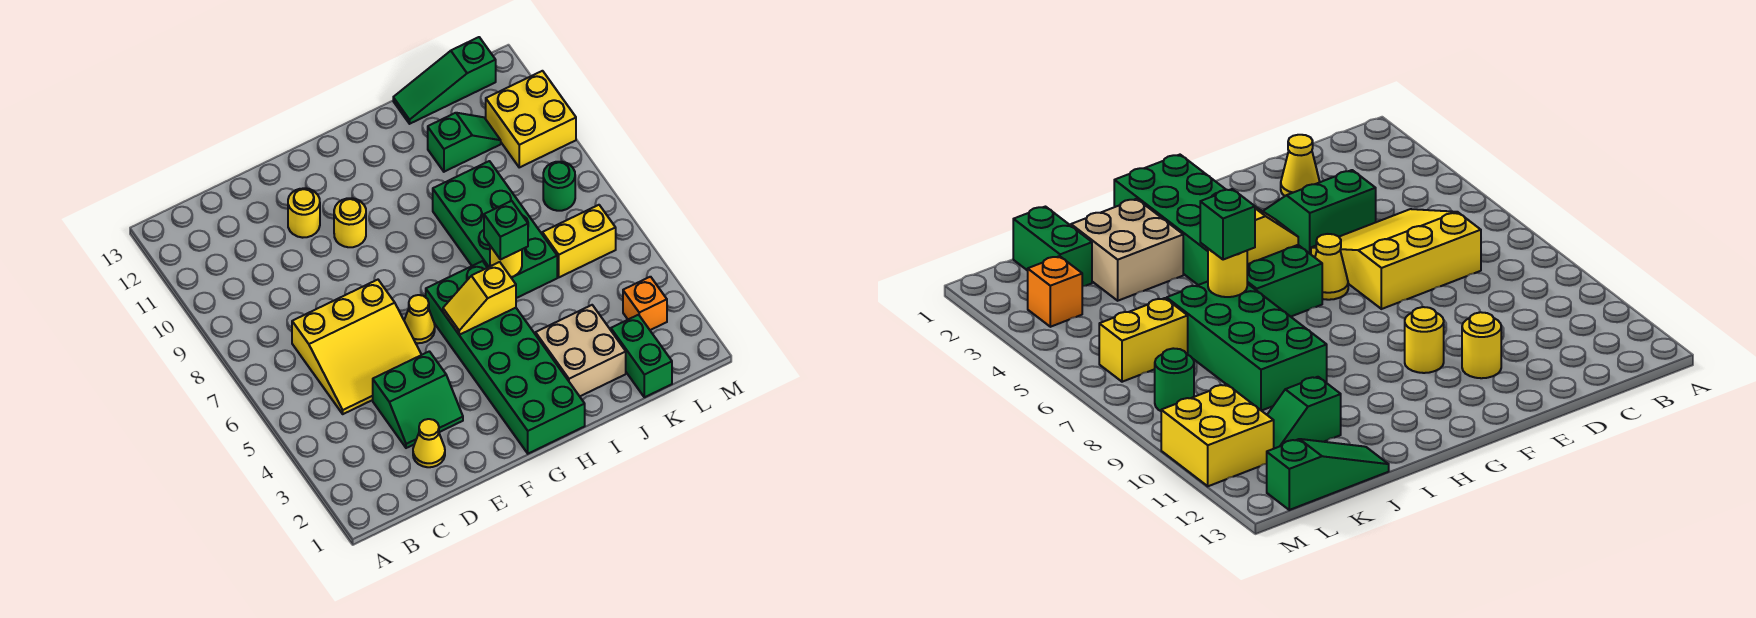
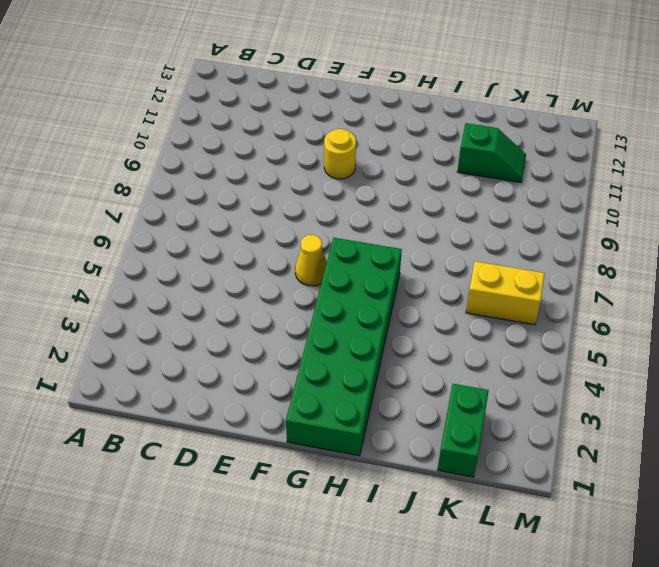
none -> yellow slope C5:E7 level 1 top 7
none -> yellow cone D2 level 1
none -> green slope D3:E4 level 1 top 4

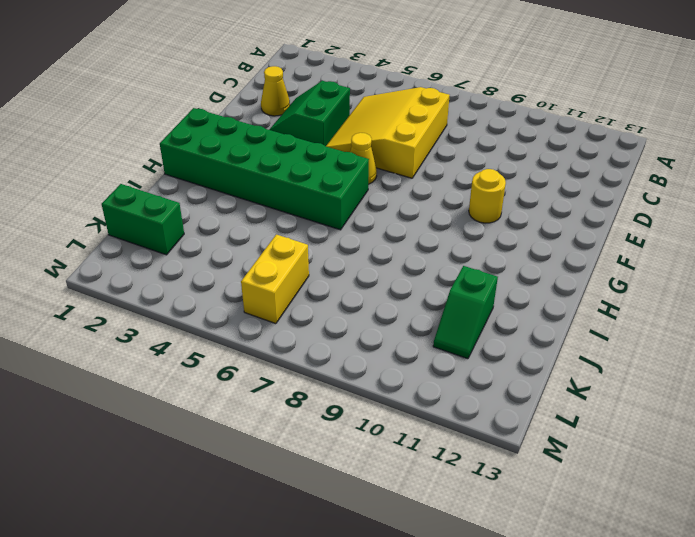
none -> yellow round brick E11 level 1
none -> tan brick I2:J3 level 1
none -> green brick I6:J9 level 1

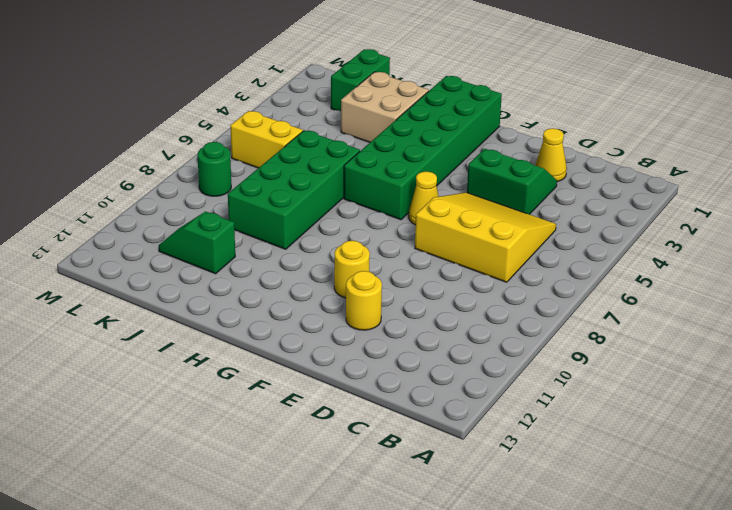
none -> green slope J13:L13 level 1 top L
none -> orange brick L3 level 1
none -> yellow brick L10:M11 level 1

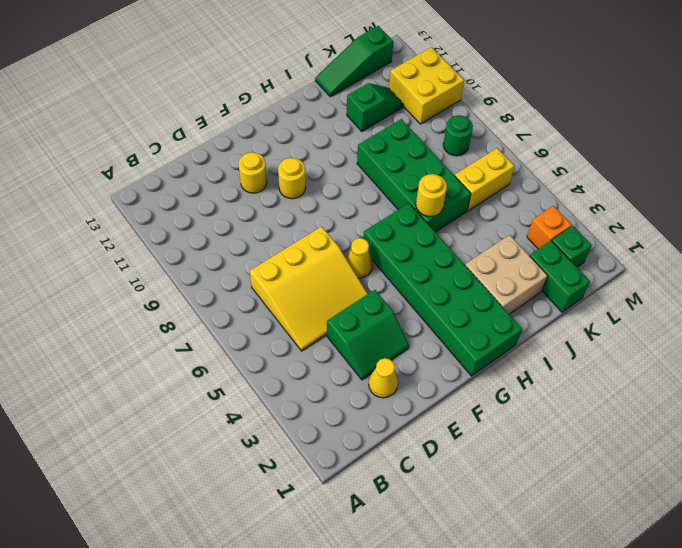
green brick L2 level 1 -> green brick I6 level 3
none -> yellow slope G5:H5 level 2 top H

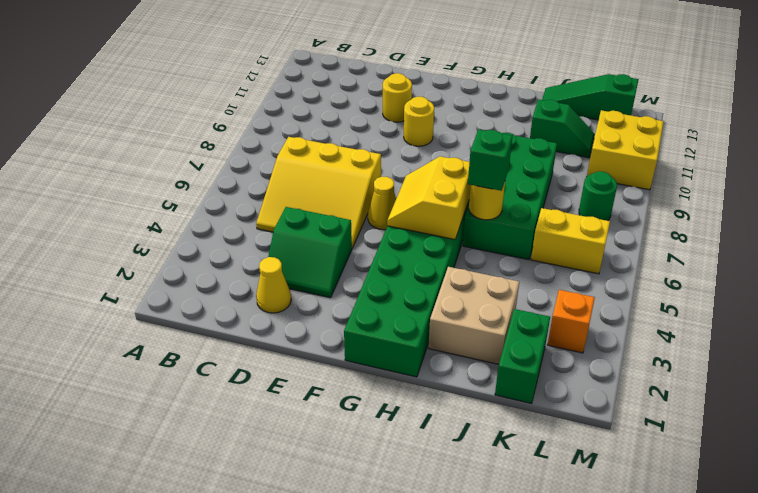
yellow slope G5:H6 level 2 top H -> yellow slope G5:H5 level 2 top H

